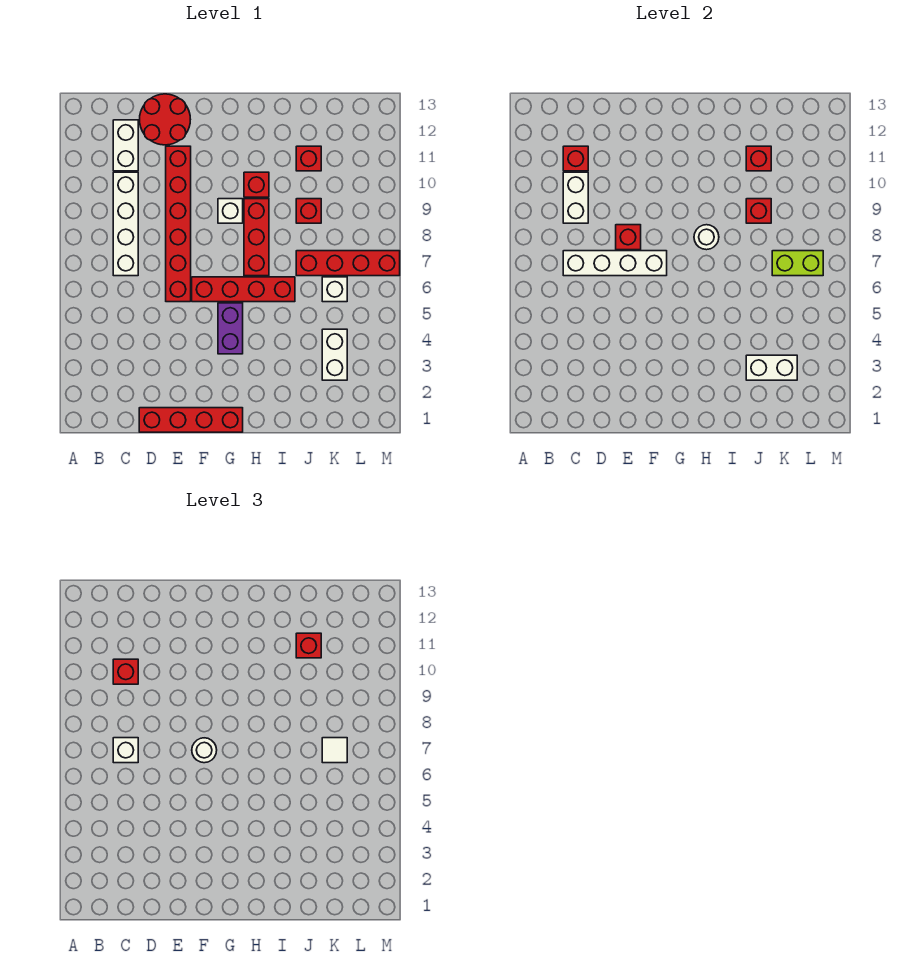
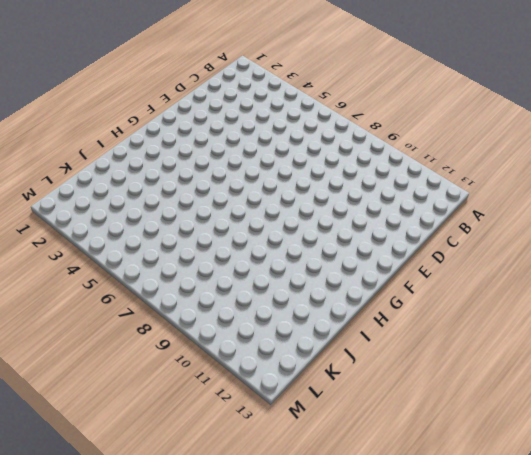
none -> white brick C7:C10 level 1
none -> white brick C11:C12 level 1
none -> red brick D1:G1 level 1

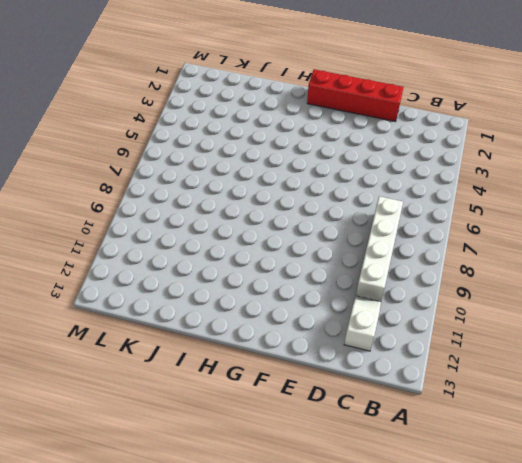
white slope C11:C12 level 1 top 12 -> white brick C11:C12 level 1
none -> red round brick D12:E13 level 1
none -> red brick E6:E11 level 1
none -> red brick F6:I6 level 1

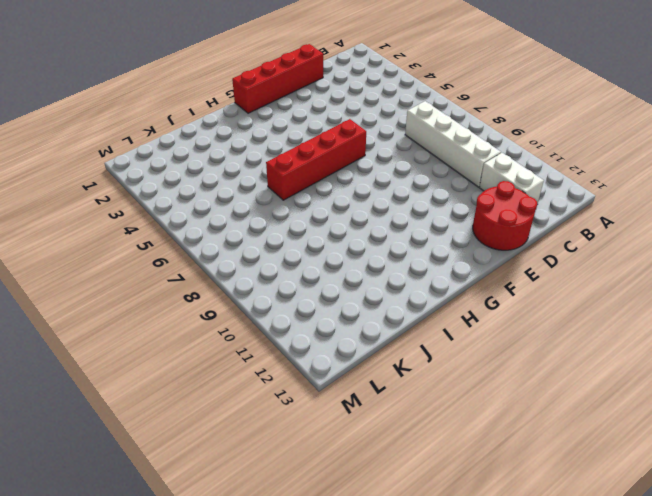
none -> red brick E6:E11 level 1
none -> purple brick G4:G5 level 1
none -> white brick G9 level 1

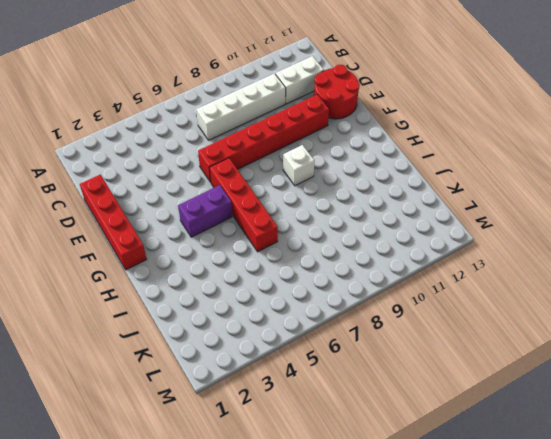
none -> red brick H7:H9 level 1
none -> red brick H10 level 1
none -> red brick J7:M7 level 1

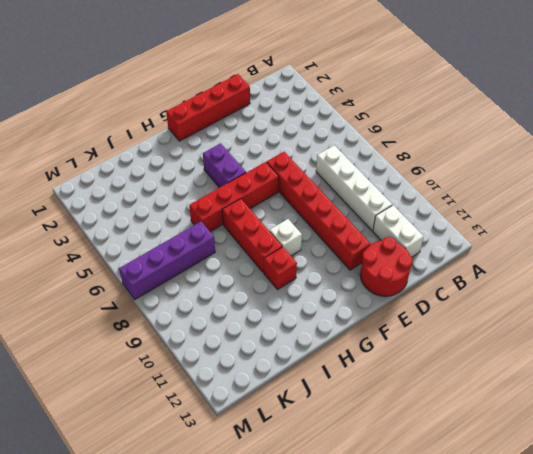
purple brick J7:M7 level 1 -> red brick J7:M7 level 1
none -> red brick J9 level 1
none -> red brick J11 level 1
none -> white brick K3:K4 level 1

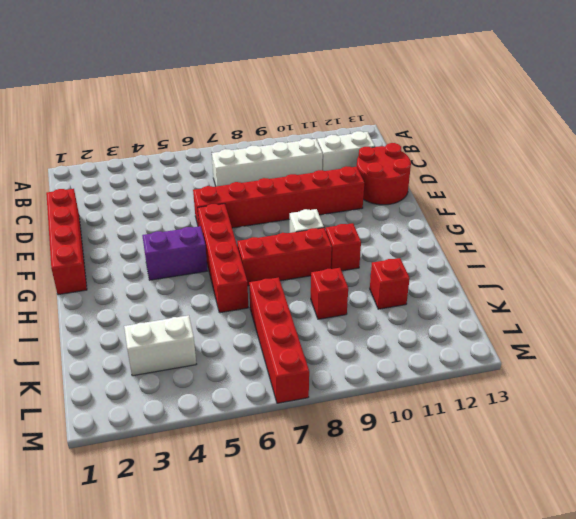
none -> white brick K6 level 1
none -> white brick C7:F7 level 2
none -> white brick C9:C10 level 2

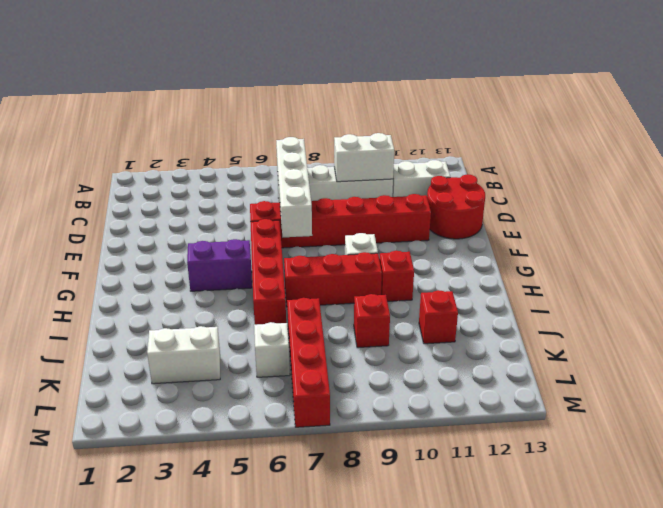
none -> red brick D1:G1 level 1
none -> red brick C11 level 2
none -> red brick E8 level 2

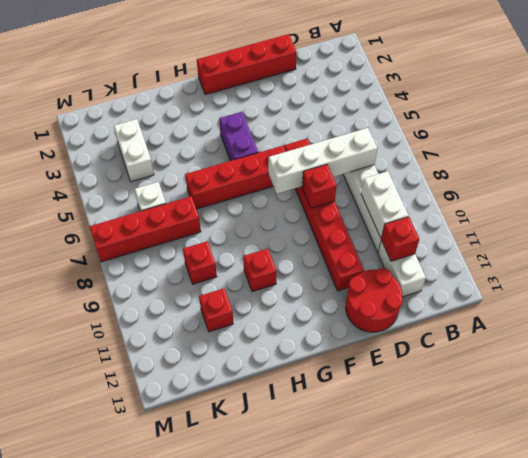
none -> white brick G9 level 1
none -> red brick H7:H9 level 1
none -> white round brick H8 level 2

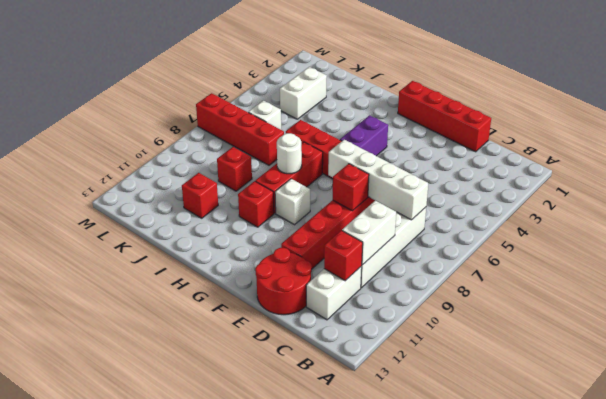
none -> white brick J3:K3 level 2
none -> red brick J9 level 2
none -> red brick J11 level 2

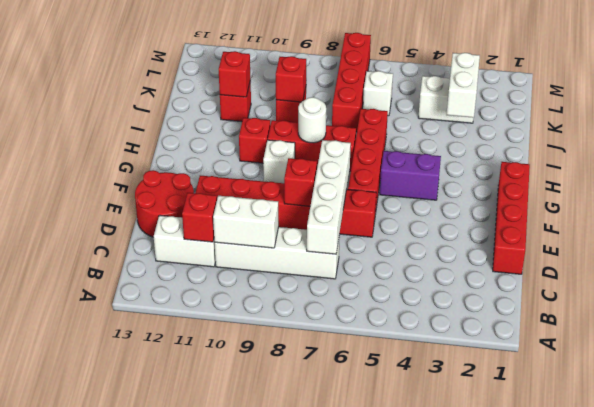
none -> lime brick K7:L7 level 2
none -> white brick C7 level 3
none -> red brick C10 level 3

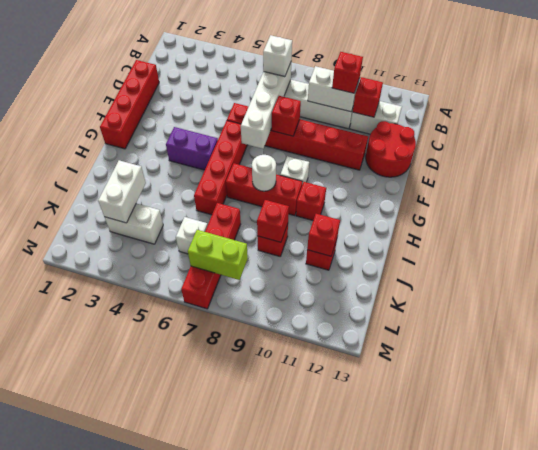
lime brick L7:L8 level 2 -> lime brick K7:L7 level 2
none -> white round brick F7 level 3
none -> red brick J11 level 3
none -> white tile K7 level 3

